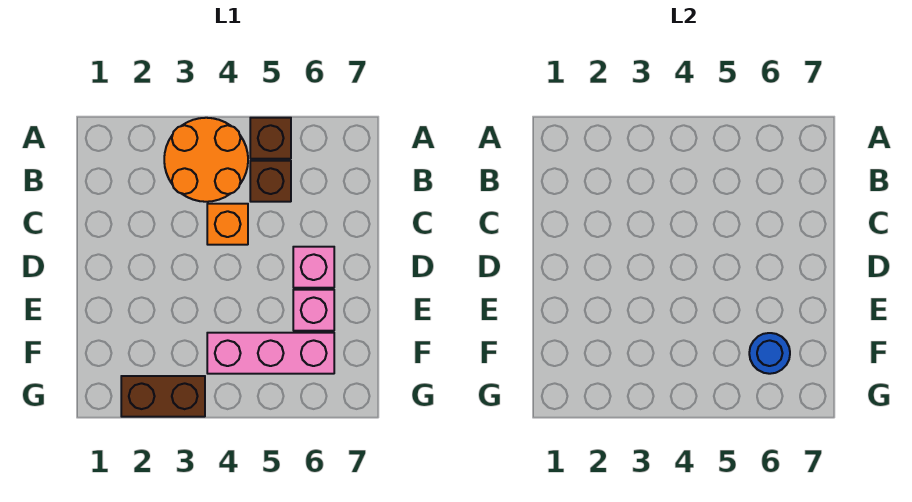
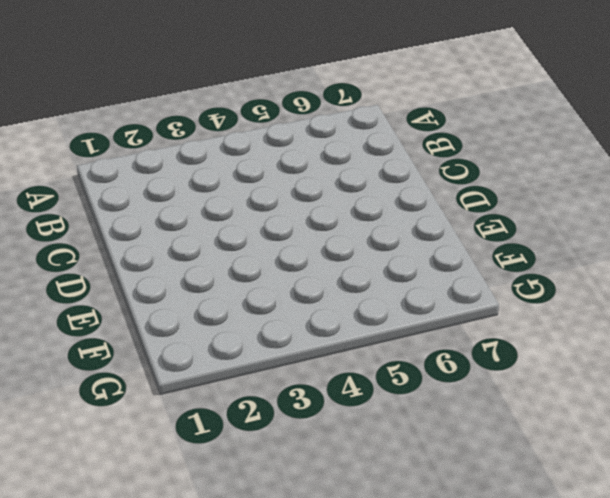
none -> orange round brick A3:B4 level 1
none -> brown brick A5 level 1

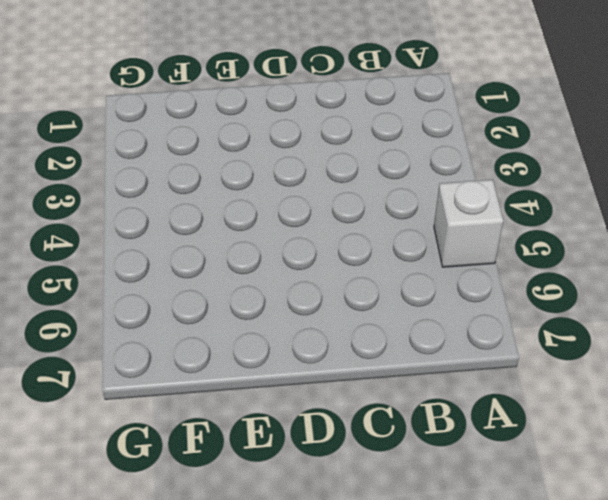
white brick A5 level 1 -> brown brick A5 level 1
none -> orange round brick A3:B4 level 1
none -> brown brick B5 level 1

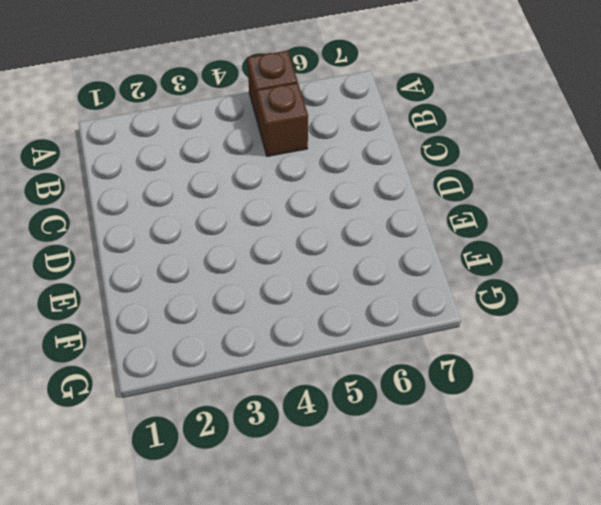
none -> orange round brick A3:B4 level 1
none -> orange brick C4 level 1

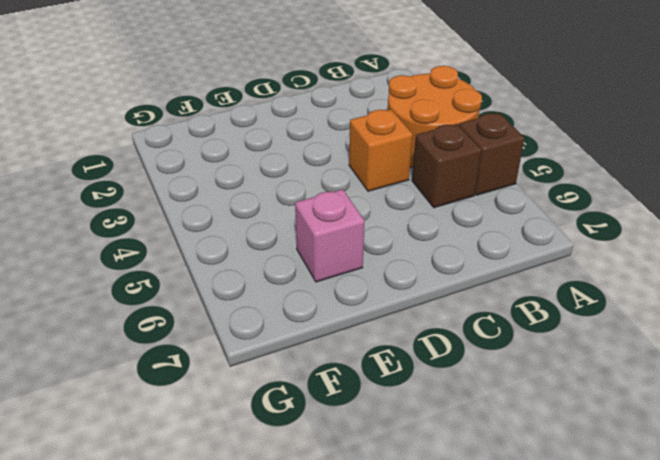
none -> pink brick D6 level 1
none -> pink brick F4:F6 level 1

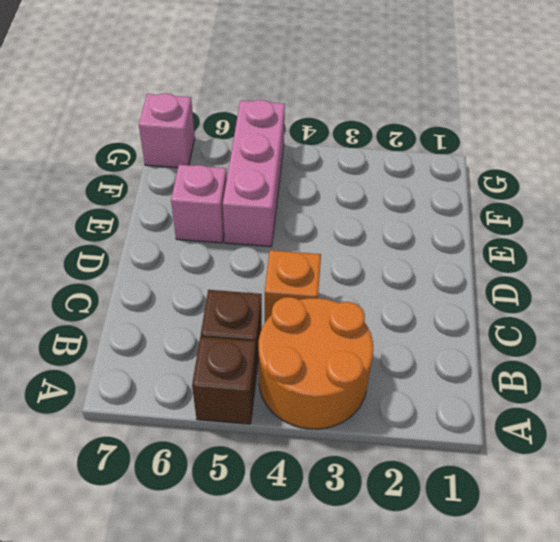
pink brick E5:G5 level 1 -> pink brick F4:F6 level 1
pink brick G7 level 1 -> pink brick D6 level 1
none -> brown brick G2:G3 level 1
none -> blue round brick F6 level 2

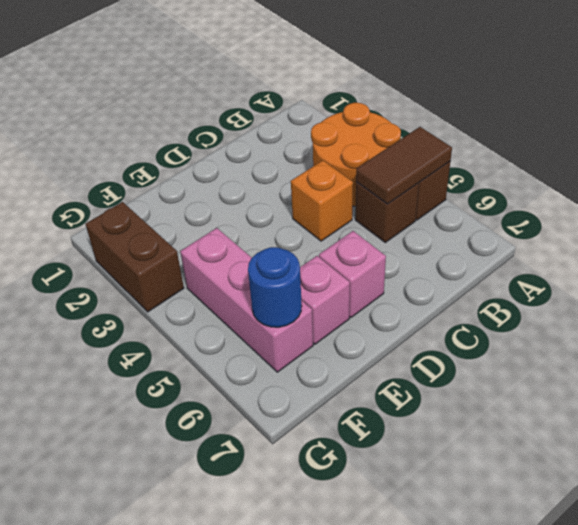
brown tile A5:B5 level 2 -> none

